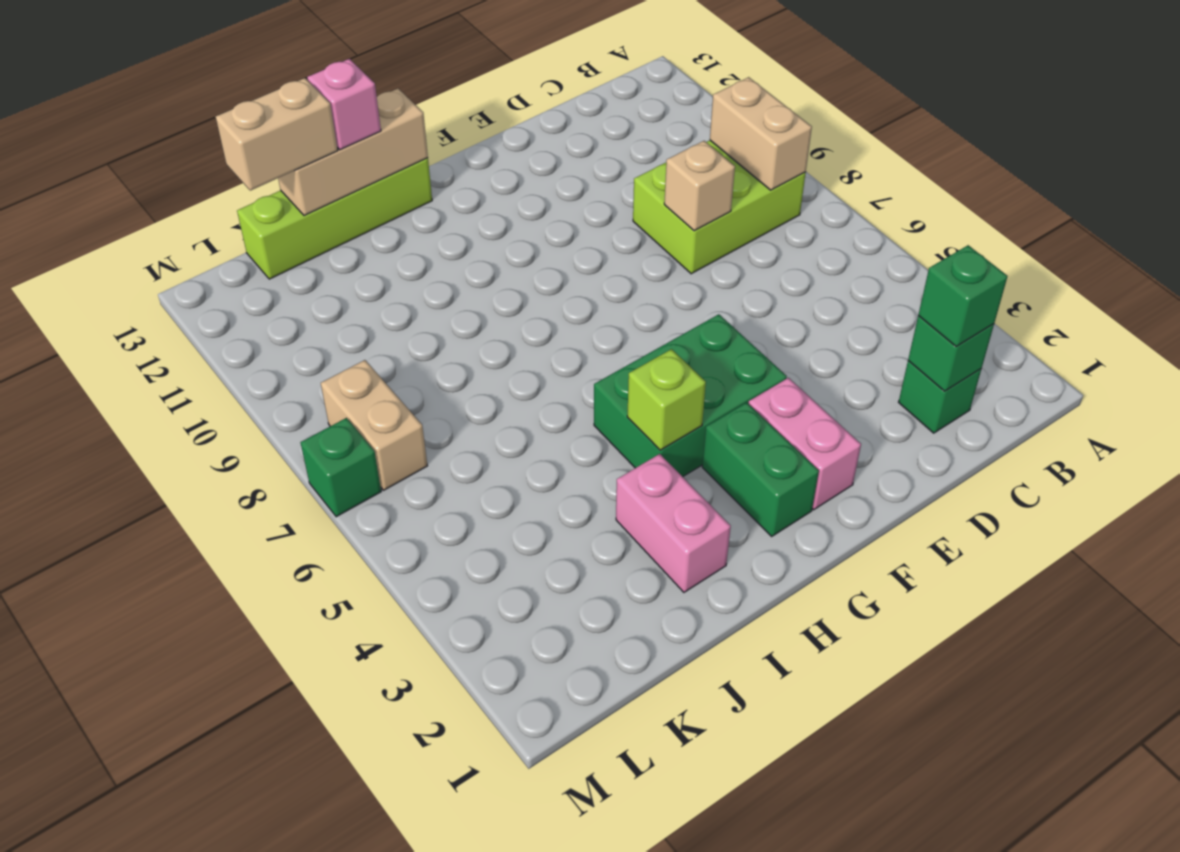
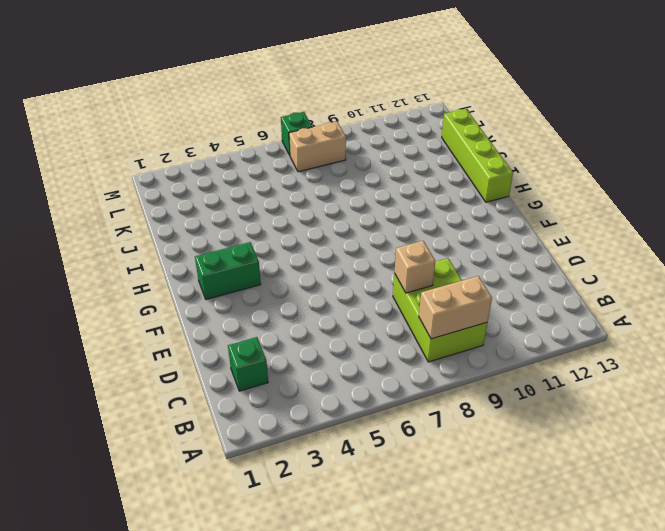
none -> pink brick F2:F3 level 1
none -> green brick F4:H5 level 1
none -> pink brick I2:I3 level 1

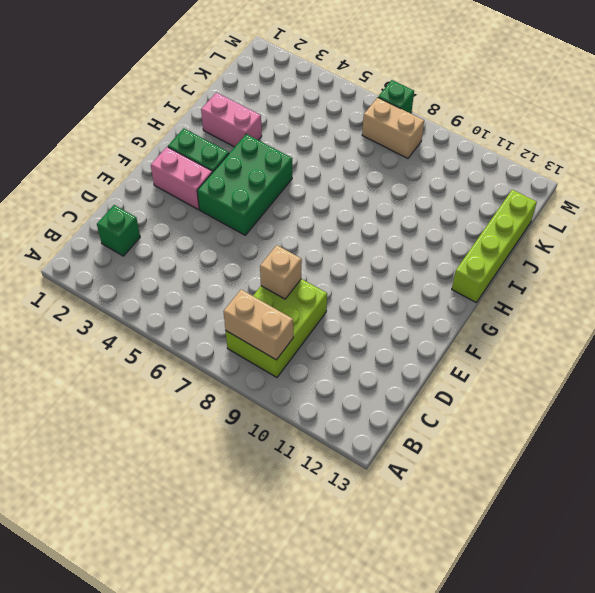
none -> green brick C2 level 2
none -> lime brick H4 level 2
none -> tan brick H13:J13 level 2

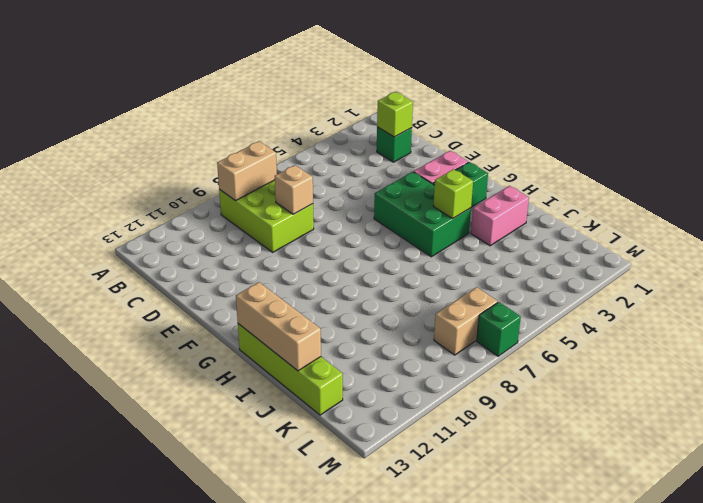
lime brick C2 level 2 -> green brick C2 level 2
none -> green brick C2 level 3
none -> pink brick I13 level 3
none -> tan brick J13:K13 level 3

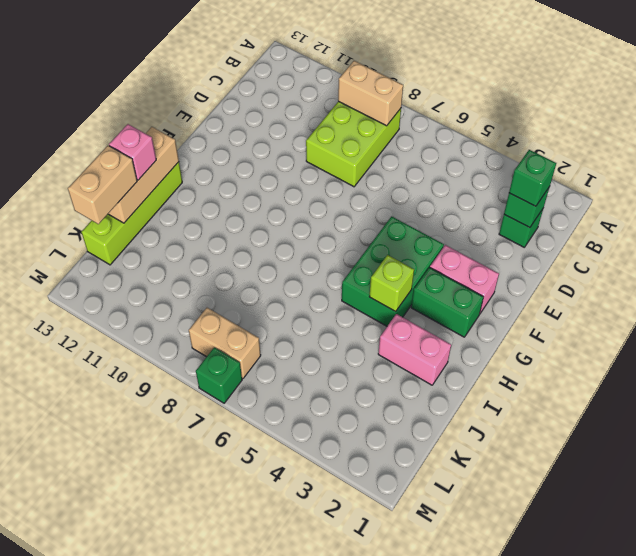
none -> tan brick D8 level 2

